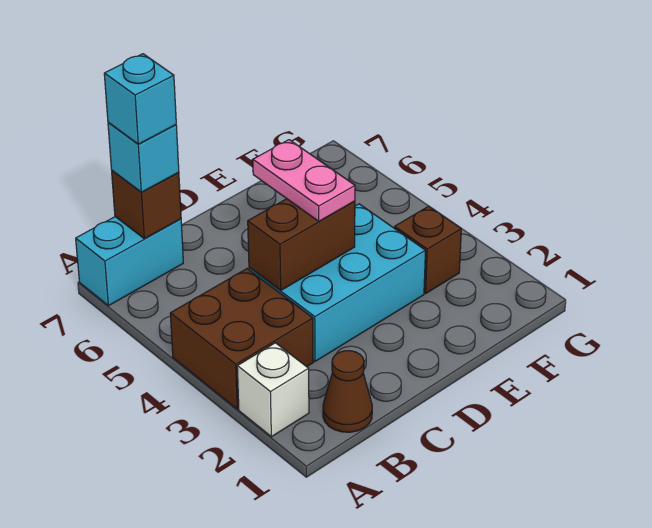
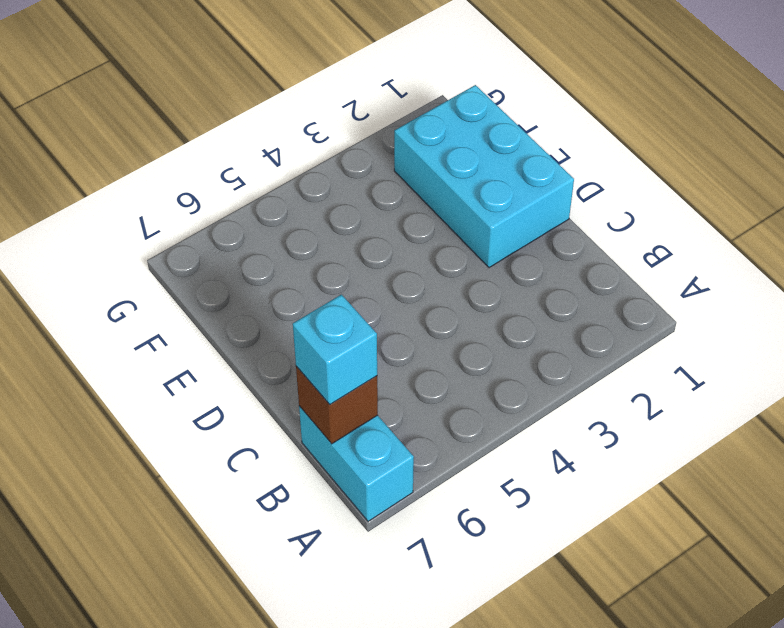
cyan brick D1:F2 level 1 -> cyan brick C3:E4 level 1
none -> white brick A2 level 1
none -> brown brick A3:B4 level 1

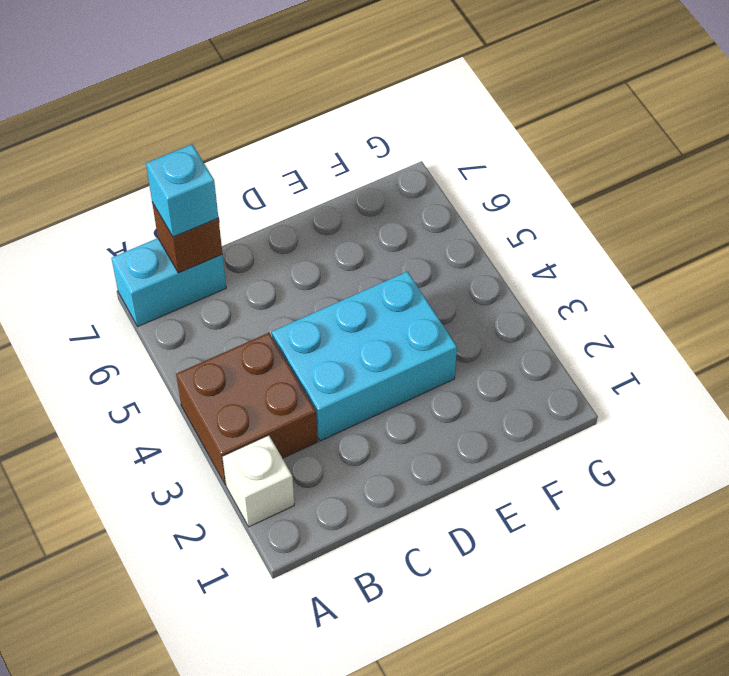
none -> brown cone B1 level 1
none -> brown brick F3 level 1

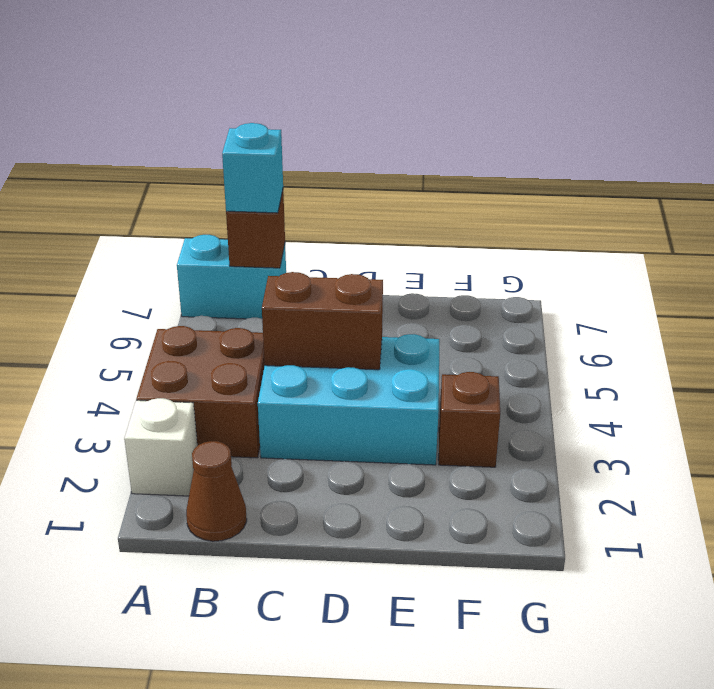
none -> pink plate D4:D5 level 3
none -> cyan brick B7 level 4

